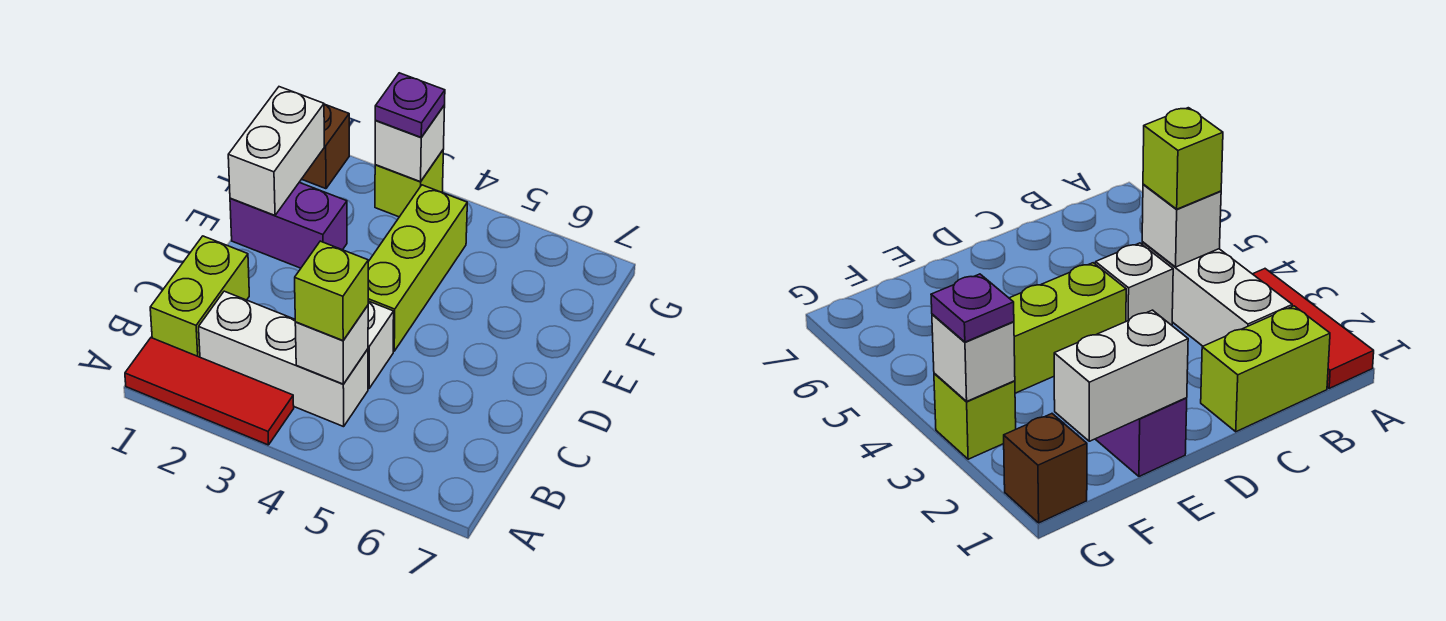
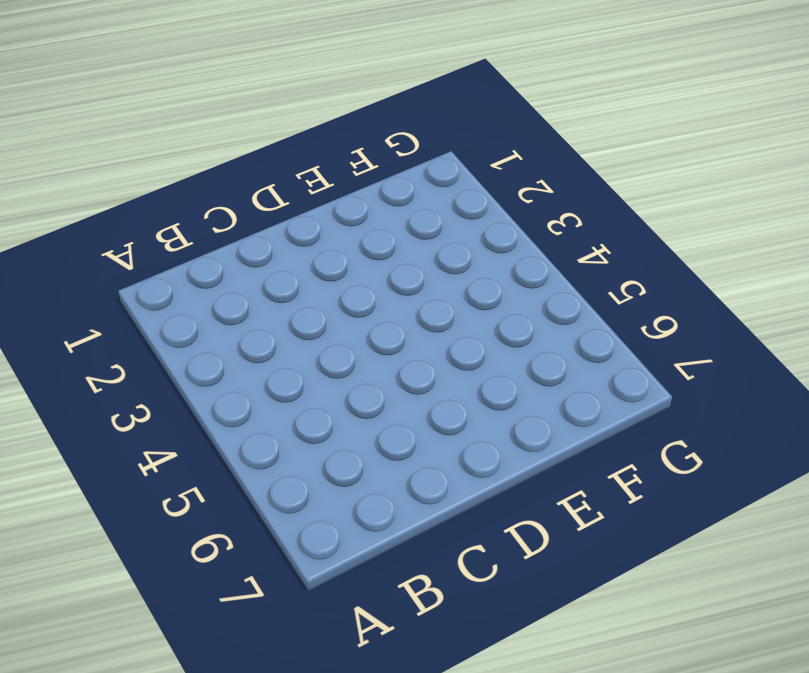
none -> red tile A1:A3 level 1
none -> lime brick B1:C1 level 1
none -> white brick B2:B4 level 1

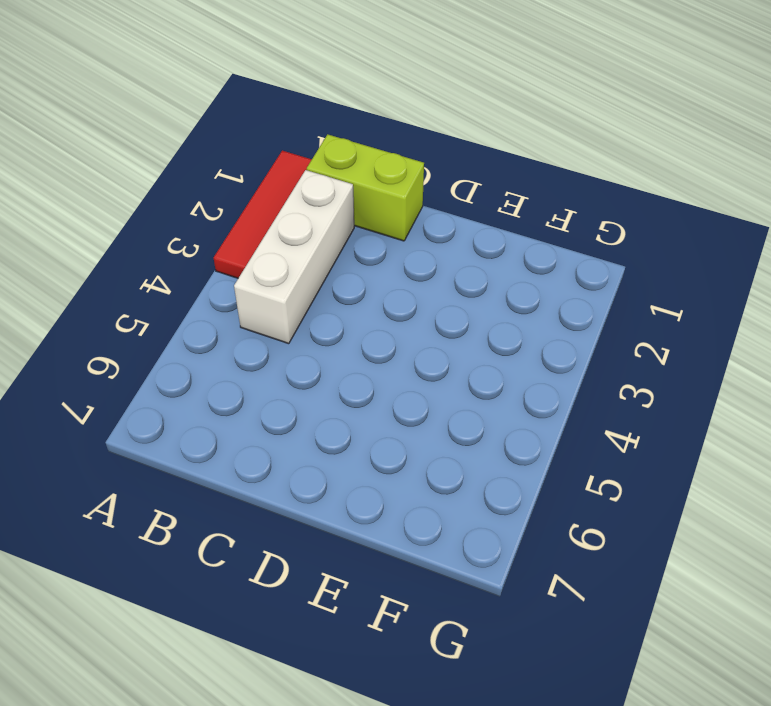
none -> white brick C4 level 1
none -> lime brick D4:F4 level 1
none -> purple brick E1:E2 level 1

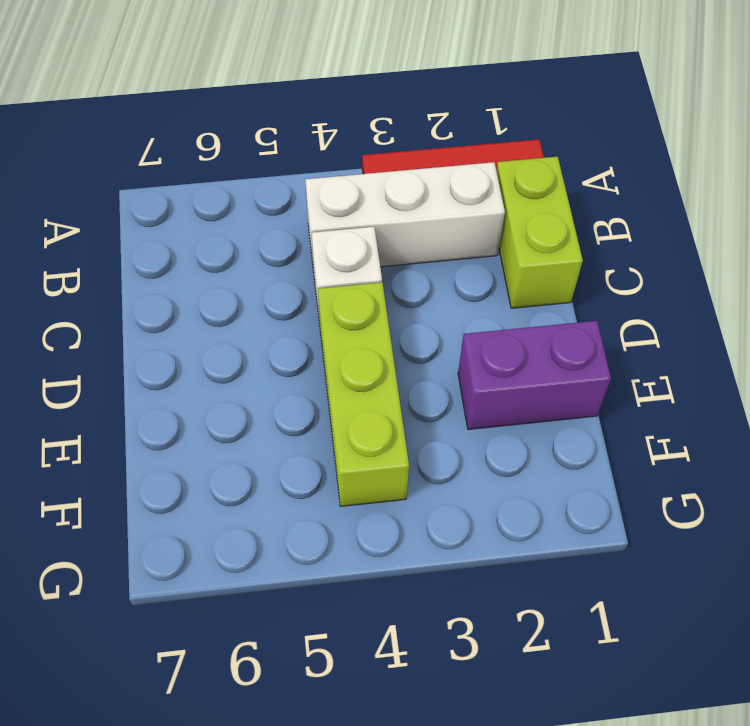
none -> brown brick G1 level 1
none -> lime brick G3 level 1
none -> white brick B4 level 2

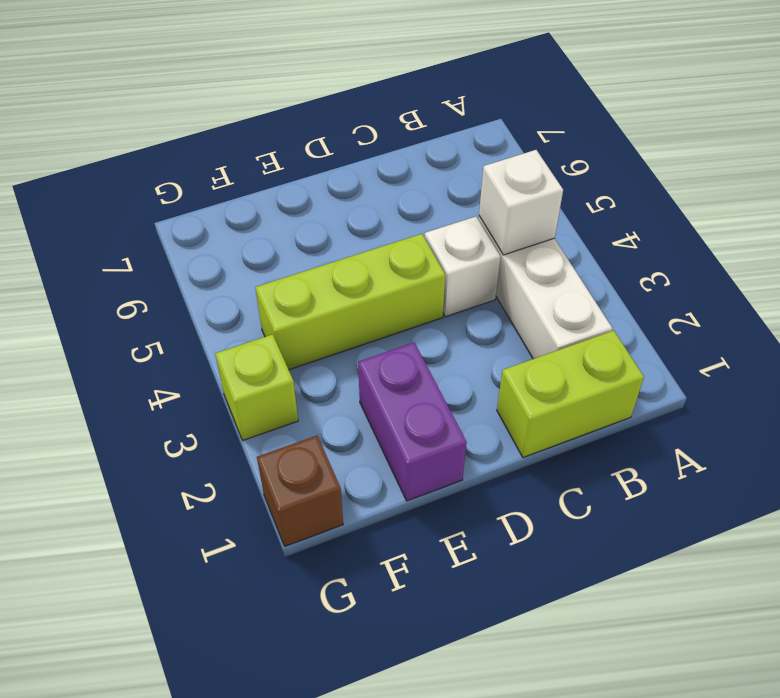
none -> red tile A1:A3 level 1
none -> white brick E1:F1 level 2
none -> white brick G3 level 2

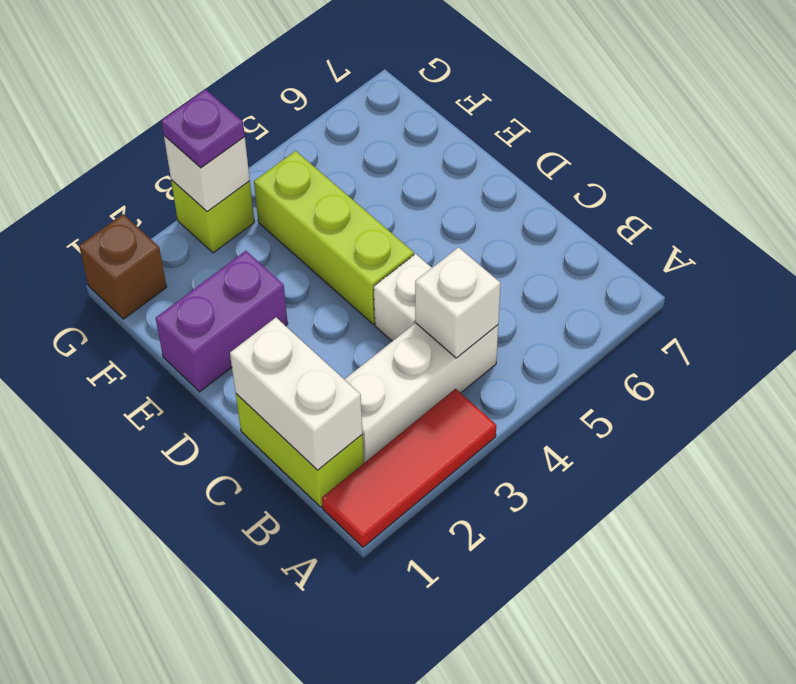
white brick B1:C1 level 2 -> white brick E1:F1 level 2
none -> lime brick B4 level 3

